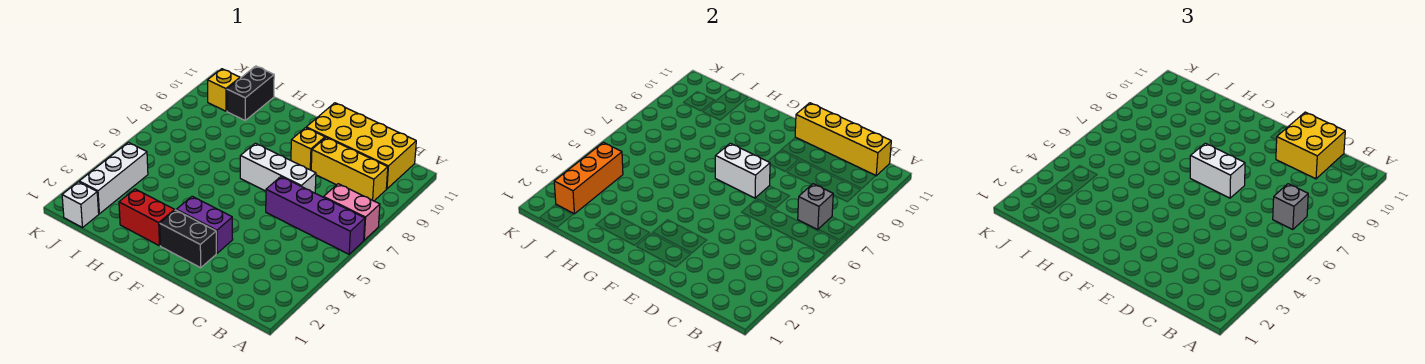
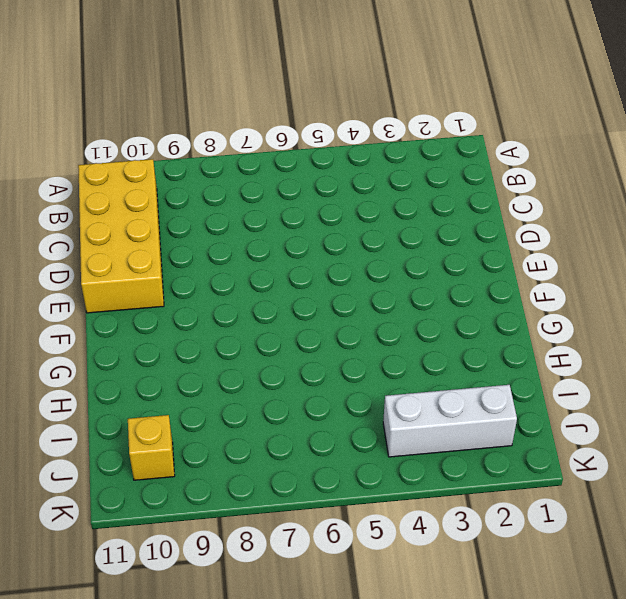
none -> purple brick A6:D6 level 1
none -> pink brick A7:B7 level 1
none -> yellow brick B9:D9 level 1

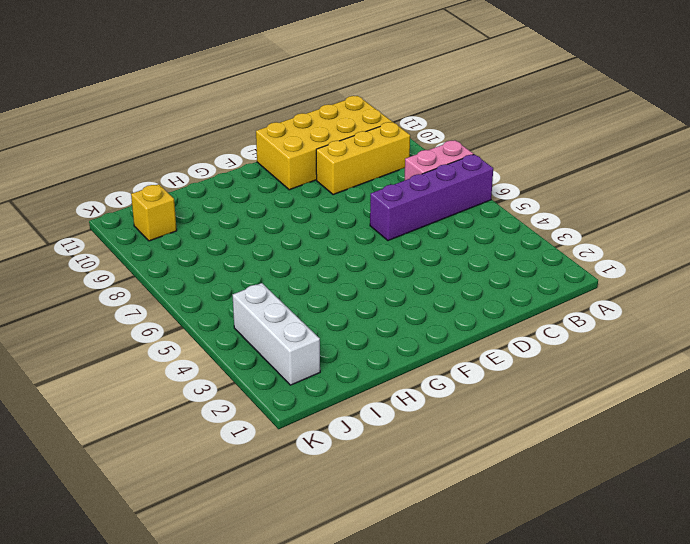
none -> white brick D7:F7 level 1
none -> black brick E2:F2 level 1
none -> purple brick E3:F3 level 1

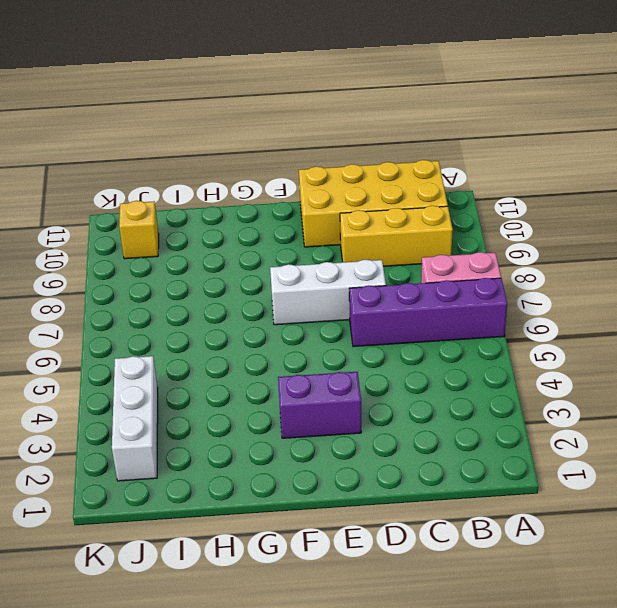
none -> black brick E2:F2 level 1
none -> yellow brick E9 level 1
none -> red brick G2:H2 level 1

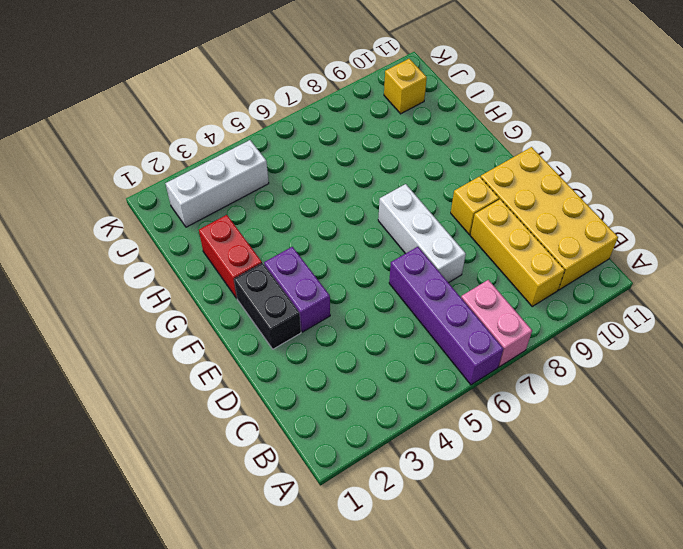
none -> black brick I10:I11 level 1
none -> white brick J1 level 1
none -> grey brick B7 level 2

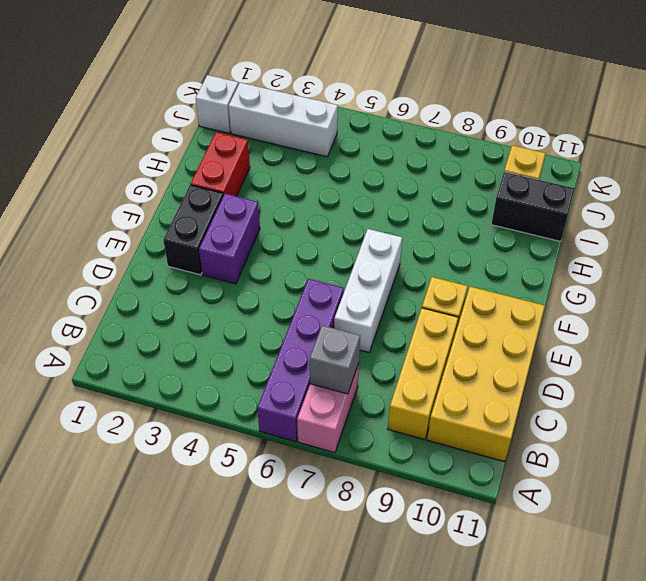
none -> yellow brick B11:E11 level 2
none -> white brick E7:F7 level 2
none -> orange brick J2:J4 level 2

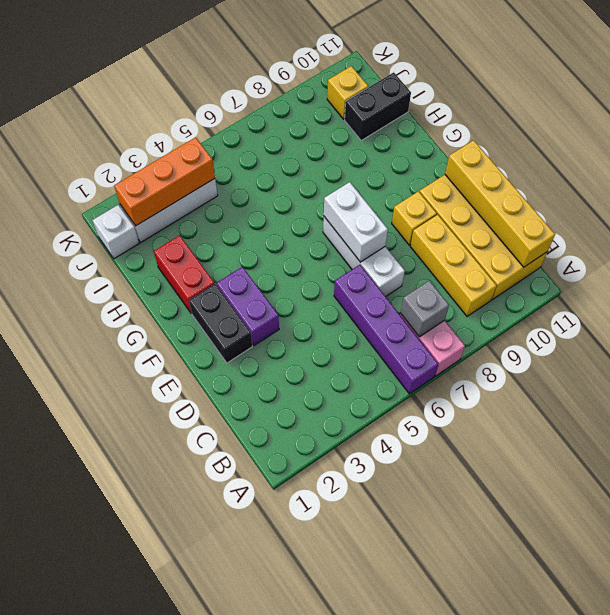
none -> grey brick B7 level 3
none -> yellow brick C10:D11 level 3
none -> white brick E7:F7 level 3

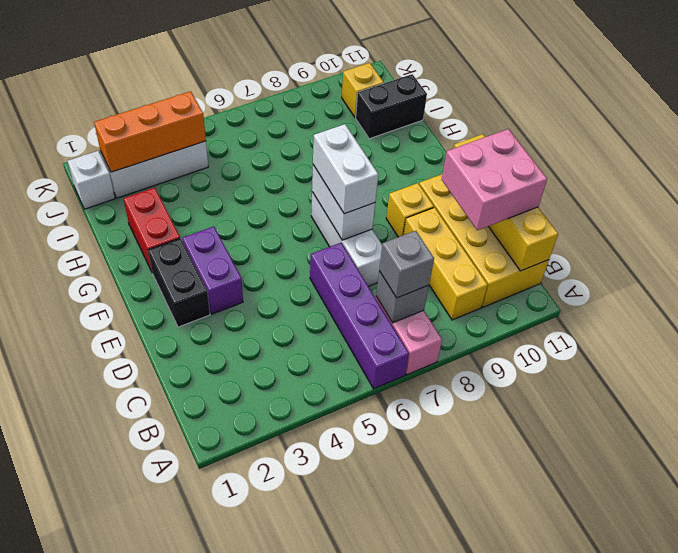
pink brick C10:D11 level 3 -> yellow brick C10:D11 level 3

